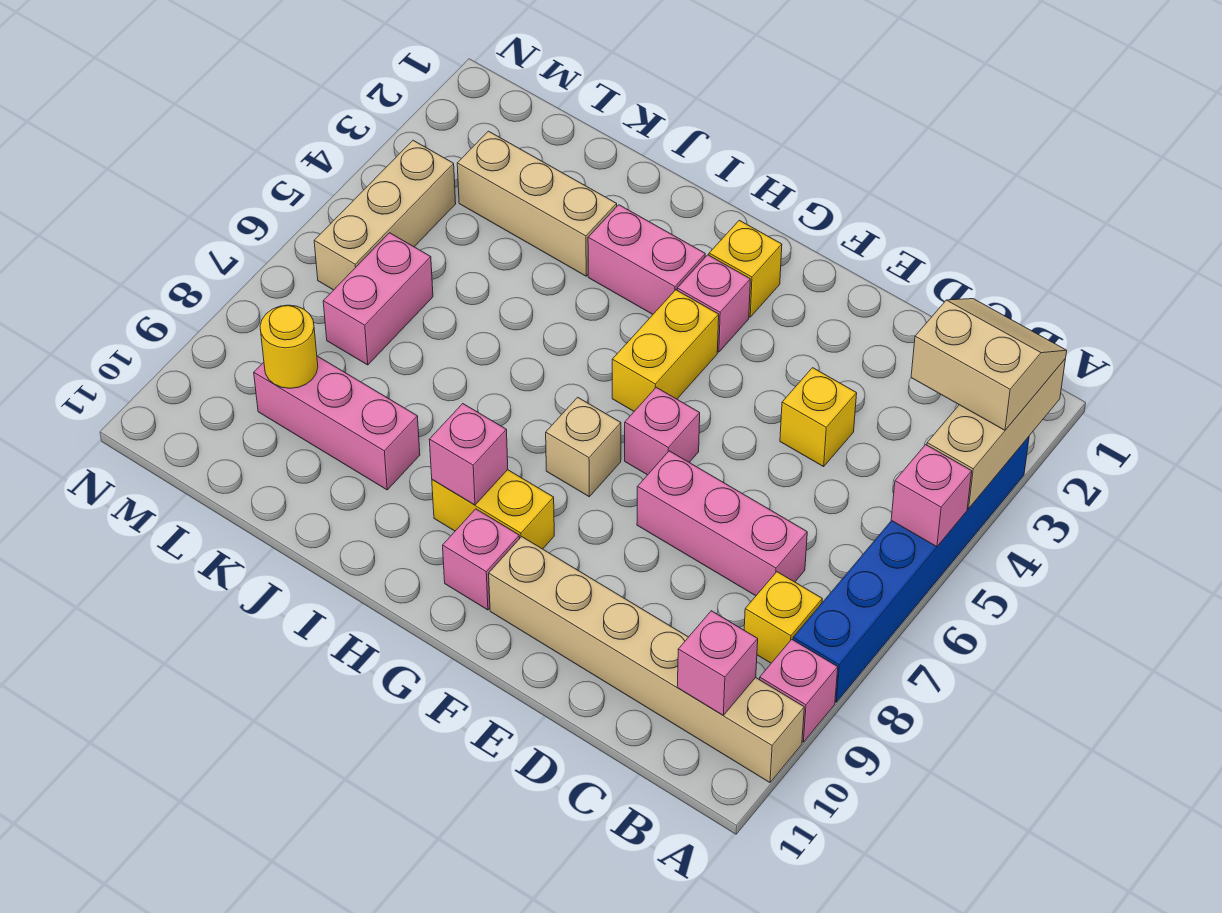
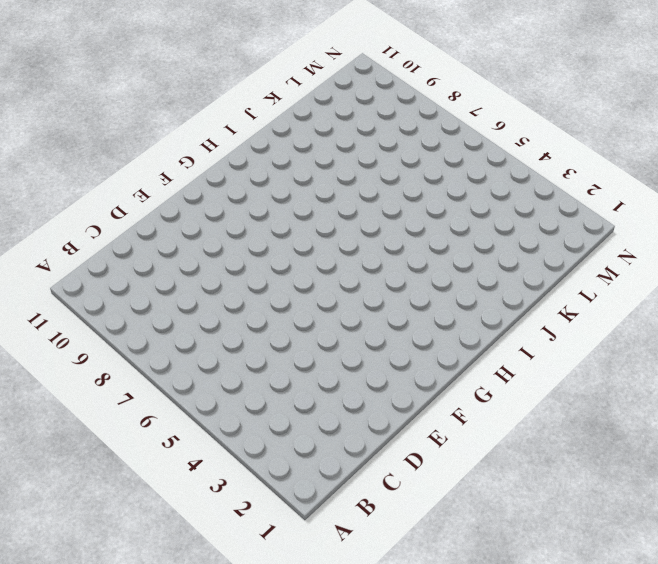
none -> blue brick A3:A8 level 1
none -> pink brick A9 level 1
none -> tan brick A10:F10 level 1

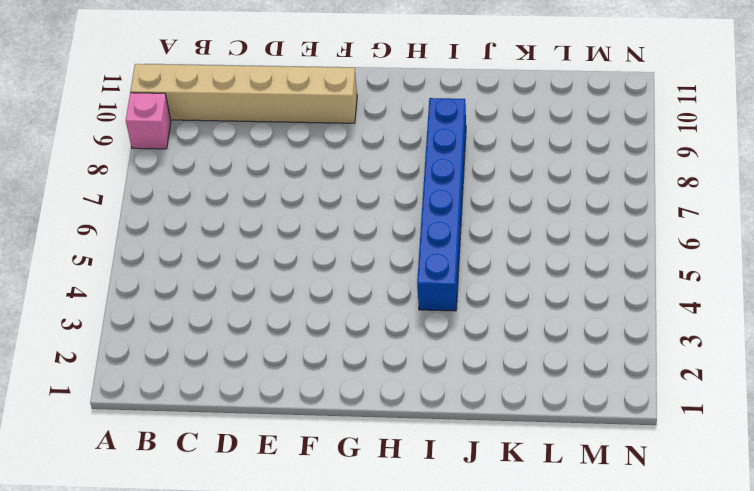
blue brick I4:I9 level 1 -> blue brick A3:A8 level 1
none -> yellow brick B8 level 1
none -> pink brick C7:E7 level 1
none -> yellow brick D4 level 1

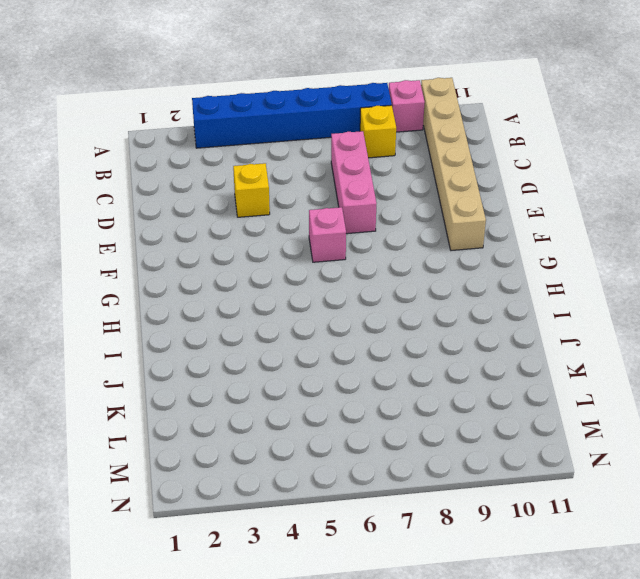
none -> yellow brick G2 level 1
none -> pink brick G3 level 1
none -> yellow brick G4:G5 level 1

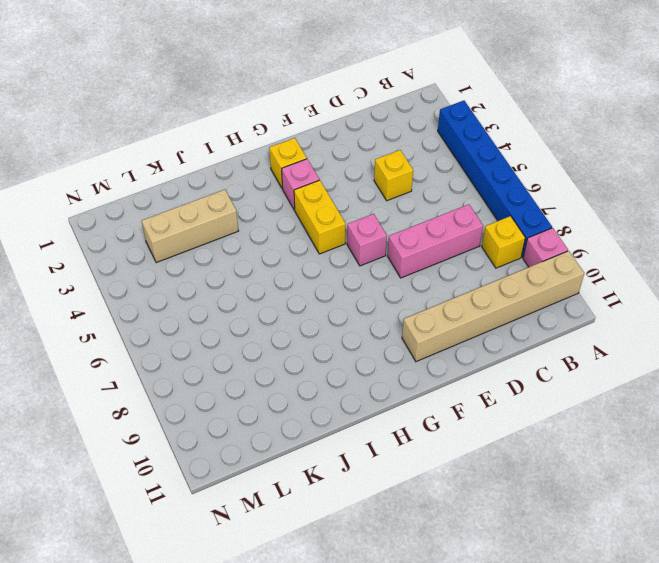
none -> tan brick G7 level 1
none -> yellow brick G9:H9 level 1
none -> pink brick G10 level 1

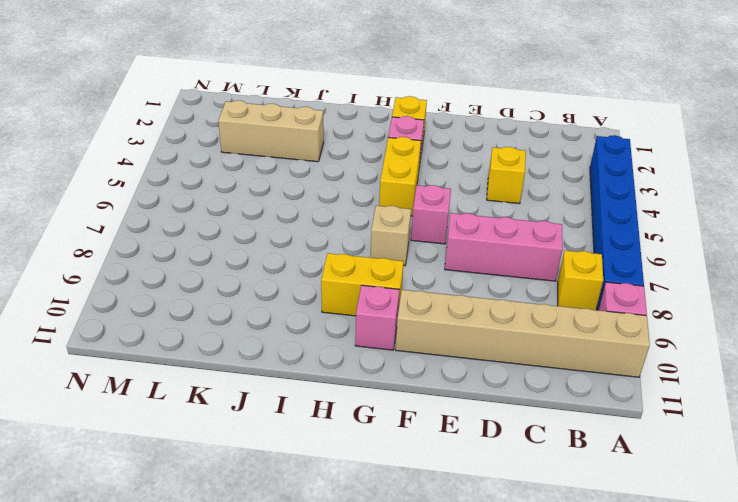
none -> pink brick H3:I3 level 1
none -> pink brick J9:L9 level 1
none -> pink brick L6:L7 level 1

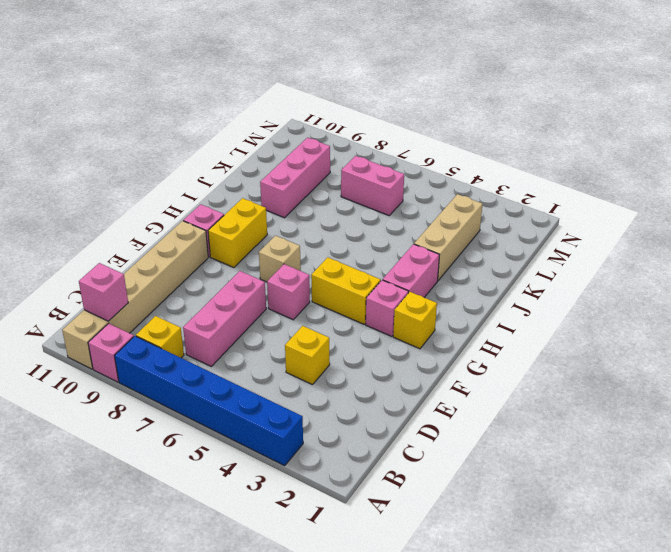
none -> tan brick M4:M6 level 1
none -> tan brick A2:A4 level 2
none -> pink brick A5 level 2

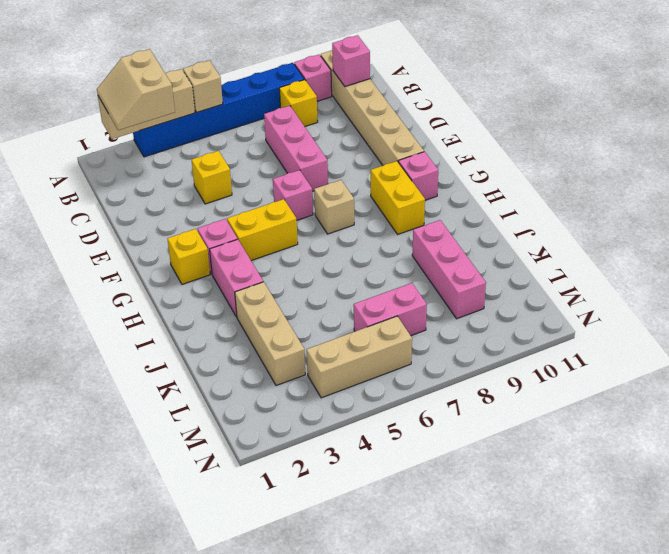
tan brick A5 level 2 -> pink brick A5 level 2
none -> pink brick H9 level 2
none -> yellow round brick L9 level 2

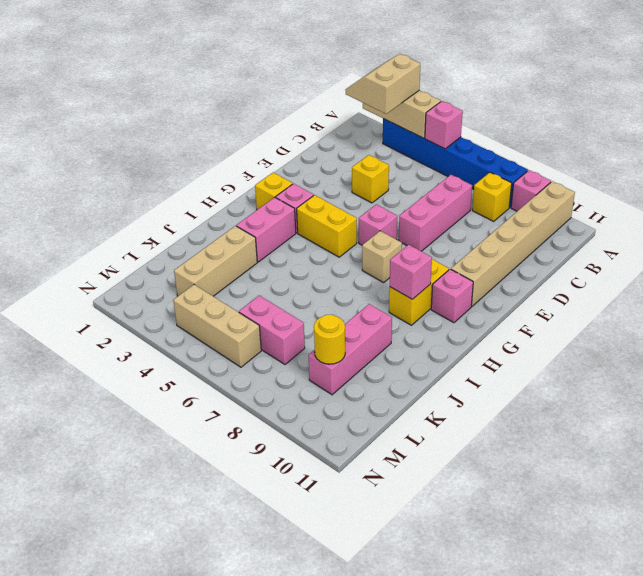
none -> pink brick B10 level 2

